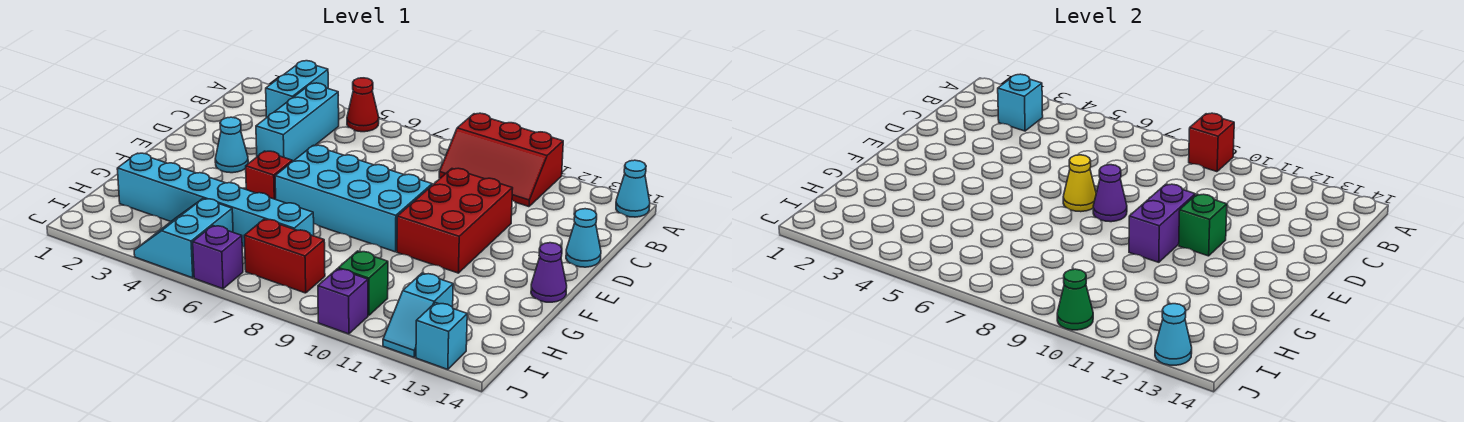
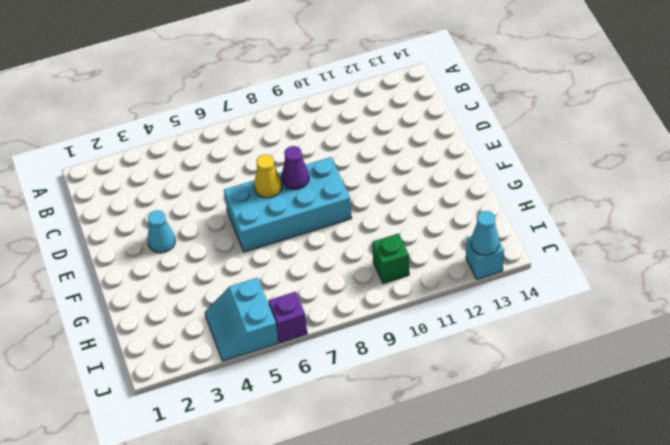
none -> cyan brick A3:B3 level 1
none -> red cone A5 level 1
none -> red slope A9:B11 level 1 top A

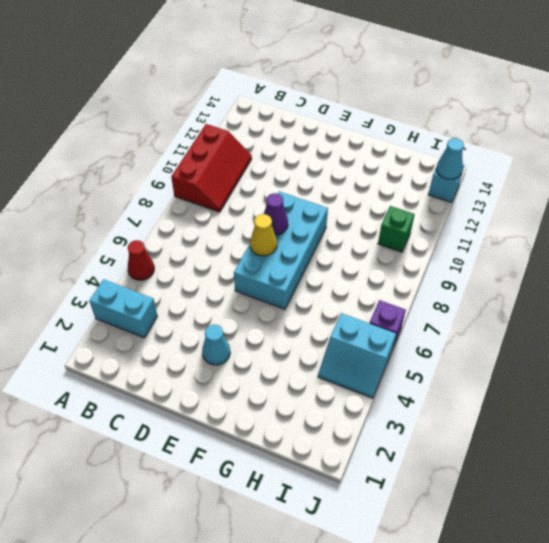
none -> cyan cone A14 level 1
none -> cyan brick B4:D4 level 1
none -> red brick D10:F11 level 1

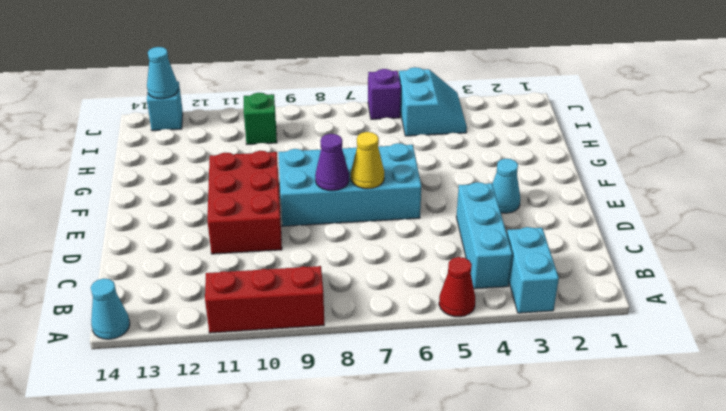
none -> cyan cone D14 level 1
none -> red brick F5 level 1
none -> purple cone F14 level 1

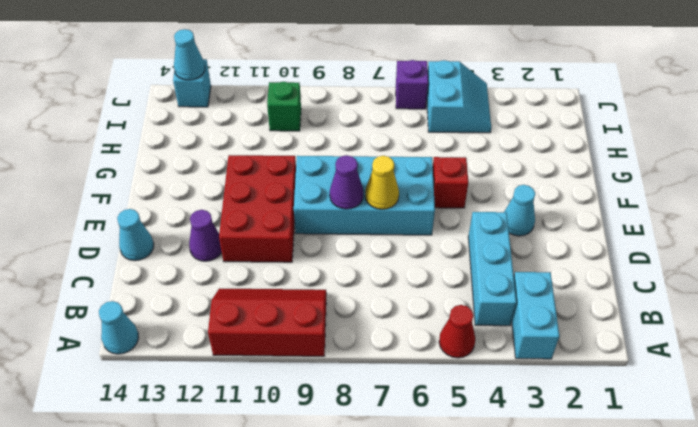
purple cone D12 level 1 -> purple cone F14 level 1
none -> cyan brick H2:H7 level 1
none -> red brick I7:I8 level 1
none -> cyan slope I12:J12 level 1 top I

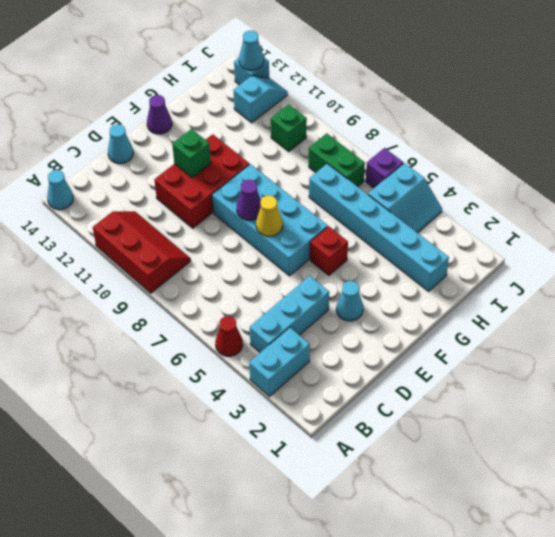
green brick I7:I8 level 1 -> red brick I7:I8 level 1
none -> purple brick J10 level 1
none -> red brick A9 level 2
none -> cyan brick B3 level 2

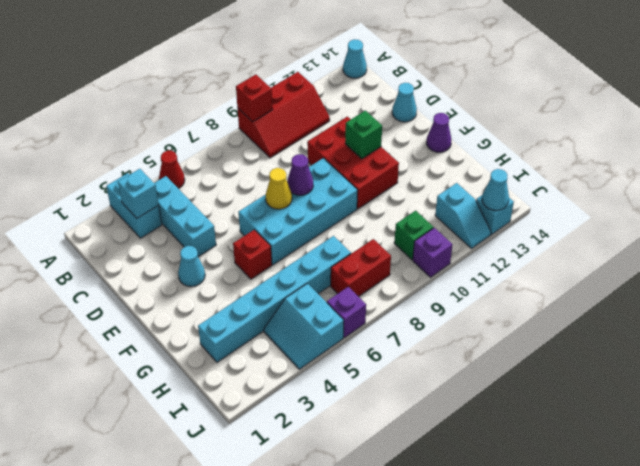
none -> purple brick E10:F10 level 2
none -> green cone J10 level 2

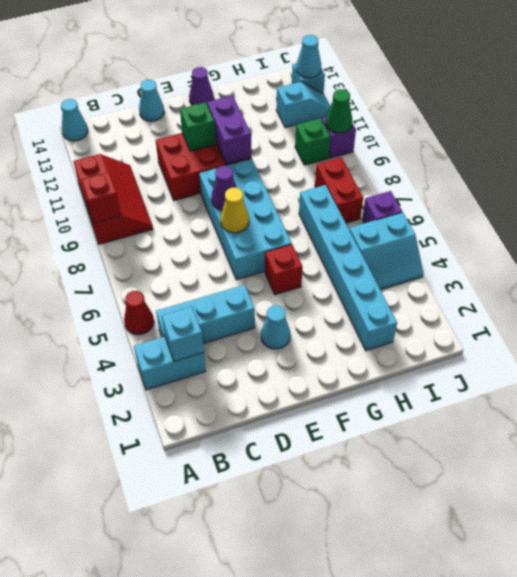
purple brick F10:F11 level 2 -> purple brick E10:F10 level 2

